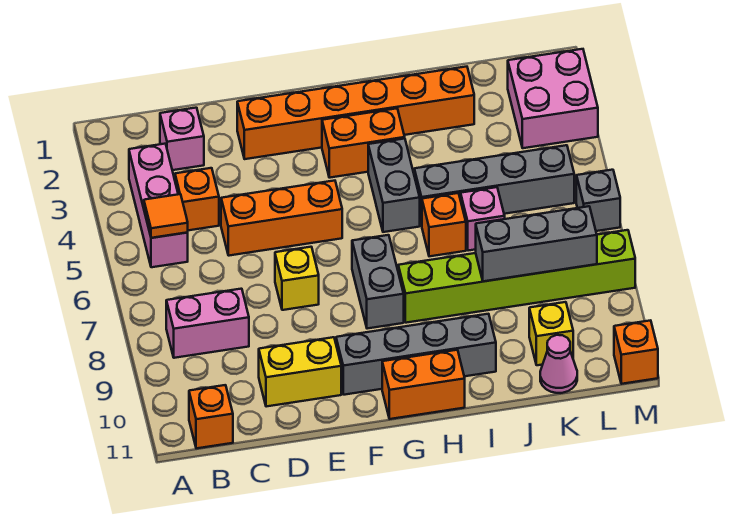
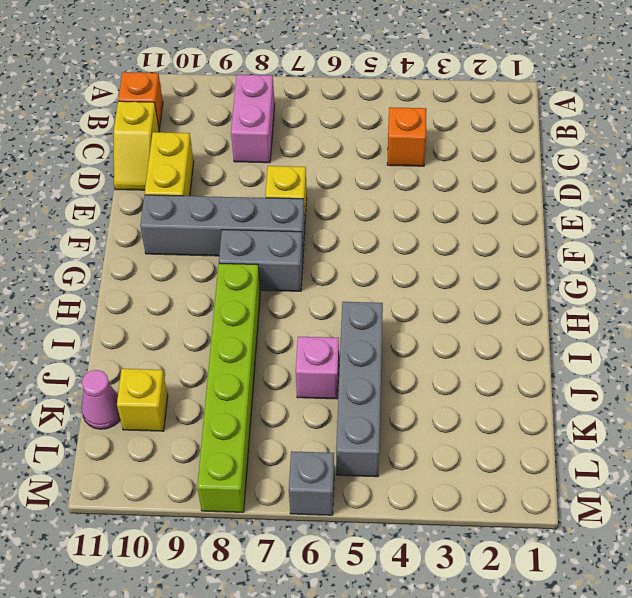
yellow slope C11:D11 level 1 top C -> none
grey brick F7:F10 level 1 -> grey brick F10:I10 level 1
none -> pink brick B3:B5 level 1
none -> pink brick C2 level 1
none -> orange brick D5:F5 level 1

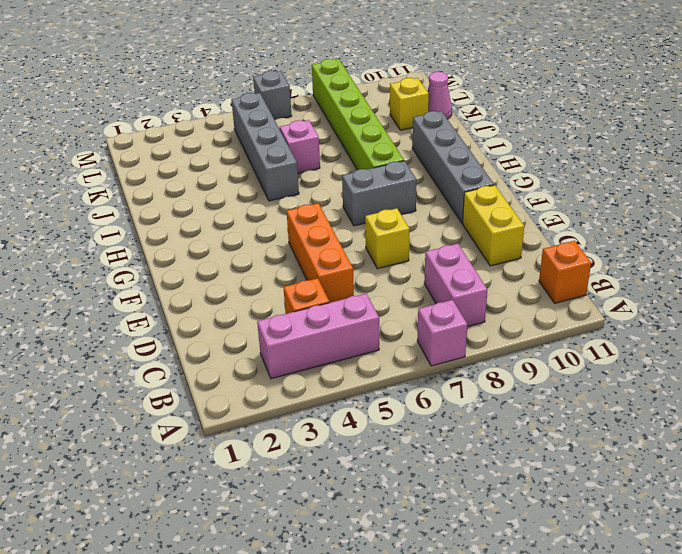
pink brick A7 level 1 -> pink brick C2 level 1
none -> orange brick E2:J2 level 1
none -> orange brick G3:H3 level 1
none -> orange brick G11:H11 level 1

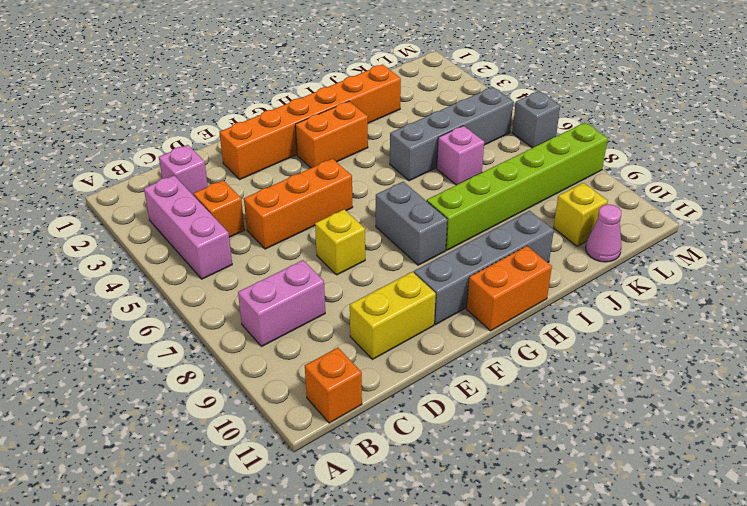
none -> grey brick H4:H5 level 1
none -> orange brick I6 level 1
none -> pink brick L2:M3 level 1

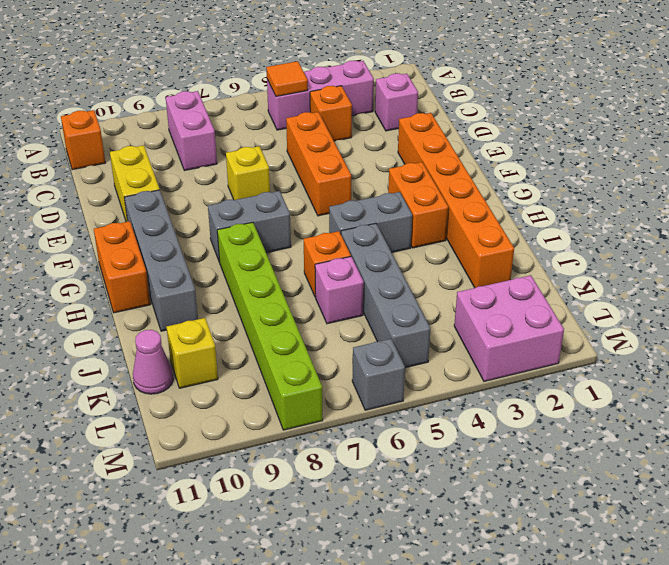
none -> orange brick M11 level 1
none -> grey brick J8:L8 level 2

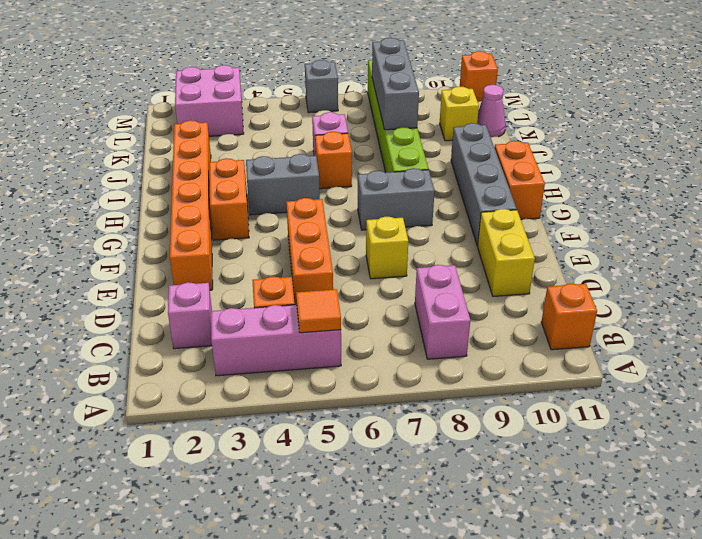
none -> grey brick I5:L5 level 1

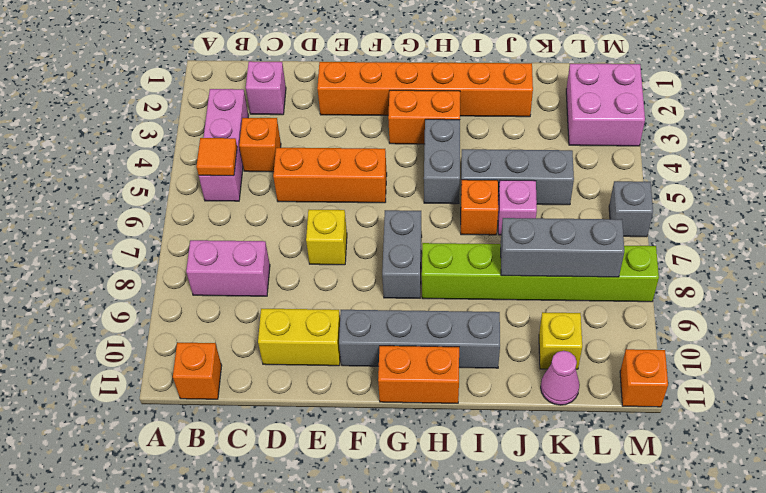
grey brick I5:K5 level 1 -> grey brick I5:L5 level 1

